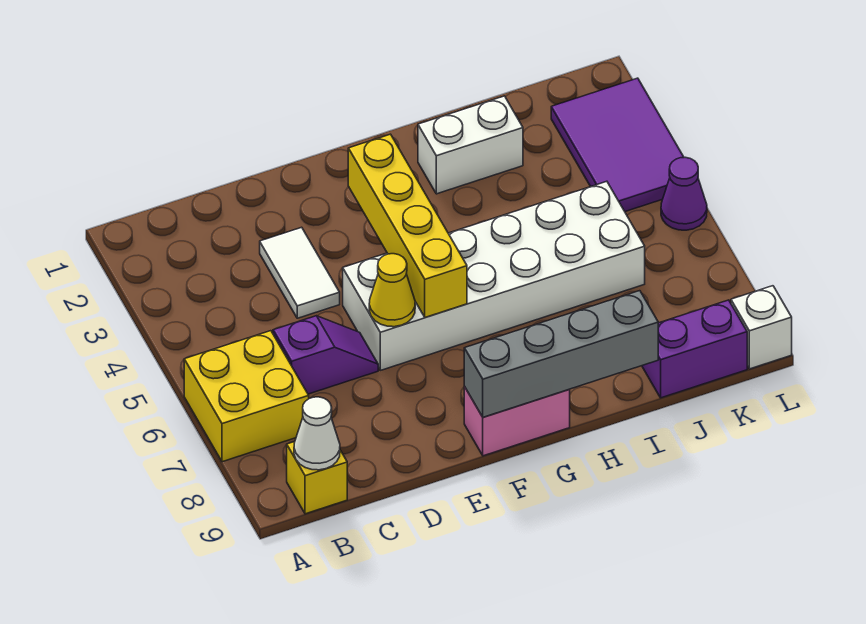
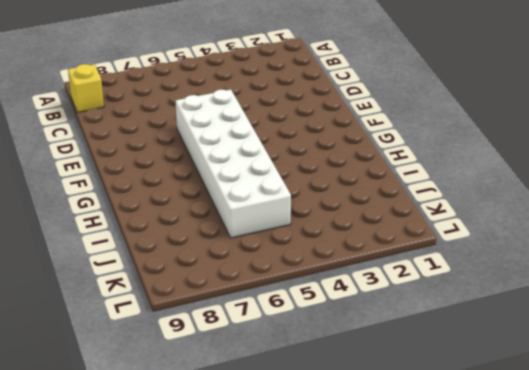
none -> yellow brick A6:B7 level 1
none -> purple slope C6:D6 level 1 top C
none -> white tile D3:D4 level 1

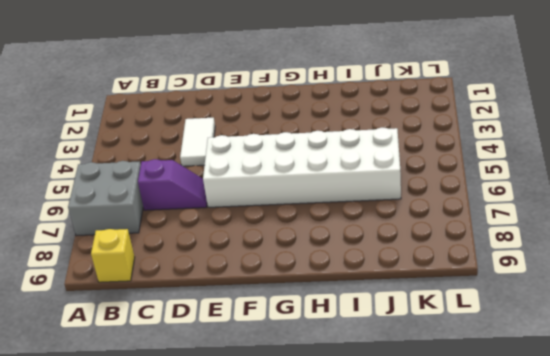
grey brick A6:B7 level 1 -> yellow brick A6:B7 level 1
none -> pink brick F9:G9 level 1
none -> white brick H2:I2 level 1
none -> purple brick J9:K9 level 1

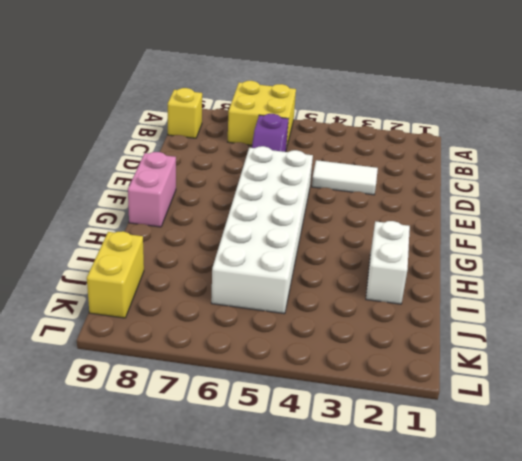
yellow brick J9:K9 level 1 -> purple brick J9:K9 level 1
none -> purple tile K2:L4 level 1
none -> purple cone L5 level 1
none -> white brick L9 level 1

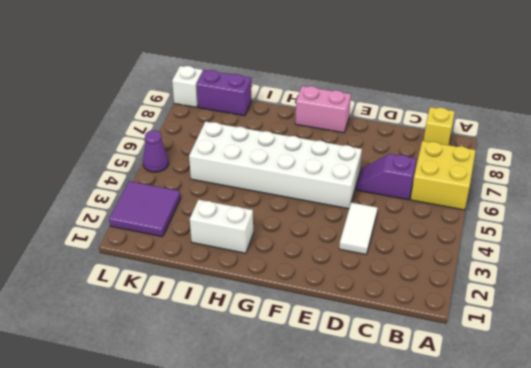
purple tile K2:L3 level 1 -> purple tile K2:L4 level 1
none -> white cone B9 level 2
none -> yellow cone E6 level 2
none -> yellow brick F3:F6 level 2

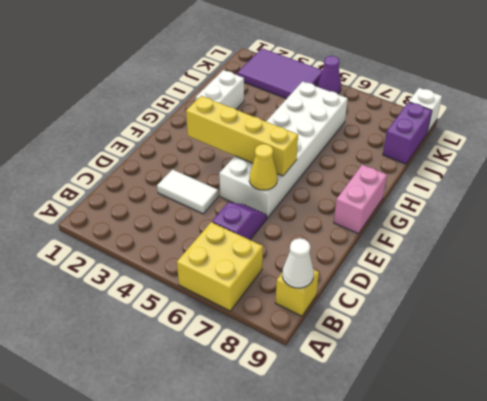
none -> grey brick F9:I9 level 2

